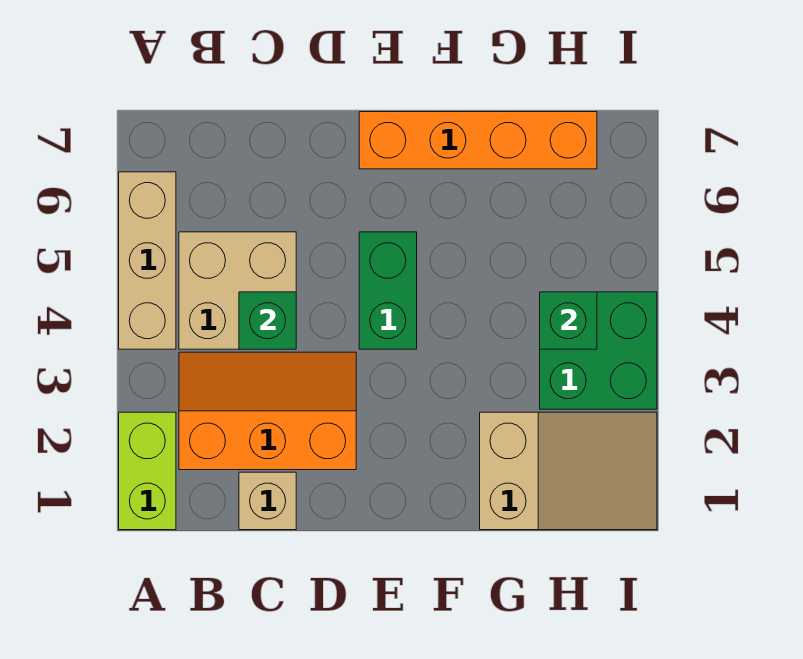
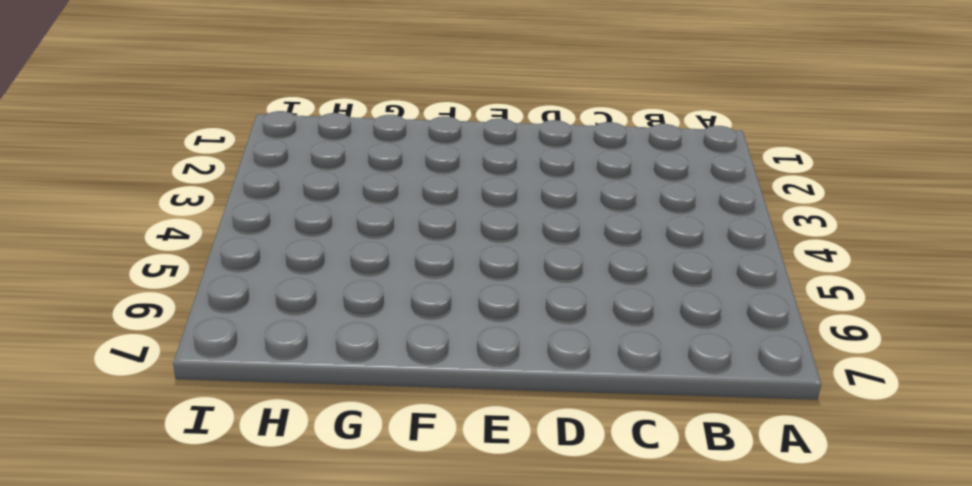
none -> lime brick A1:A2 level 1
none -> tan brick A4:A6 level 1

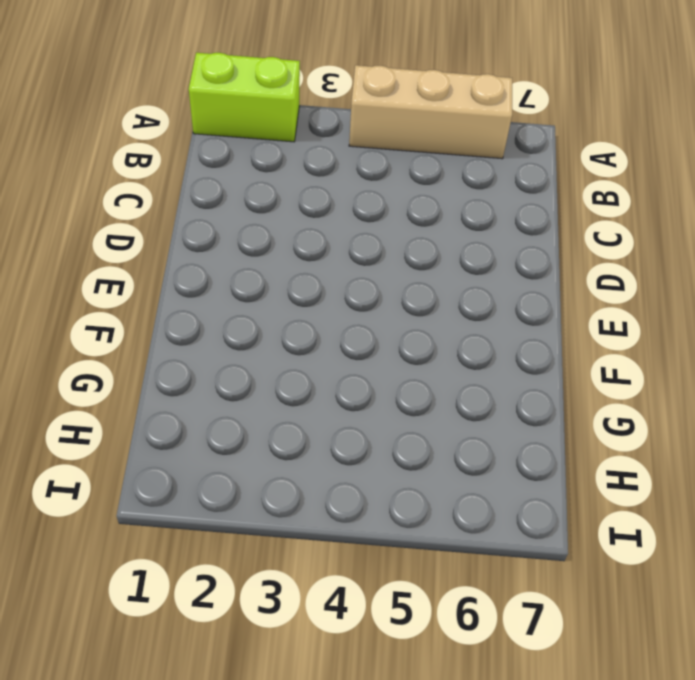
none -> orange slope B2:D3 level 1 top 2
none -> tan brick B4:C5 level 1

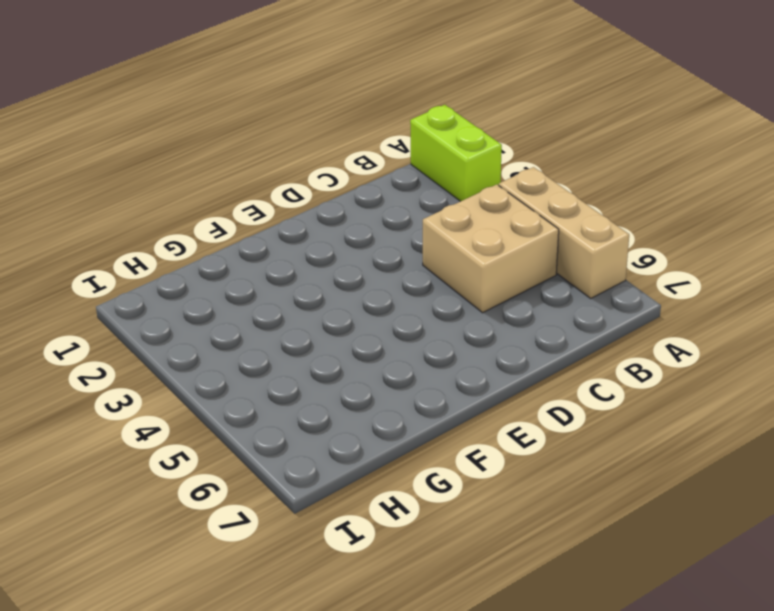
none -> orange slope B2:D3 level 1 top 2
none -> tan brick C1 level 1

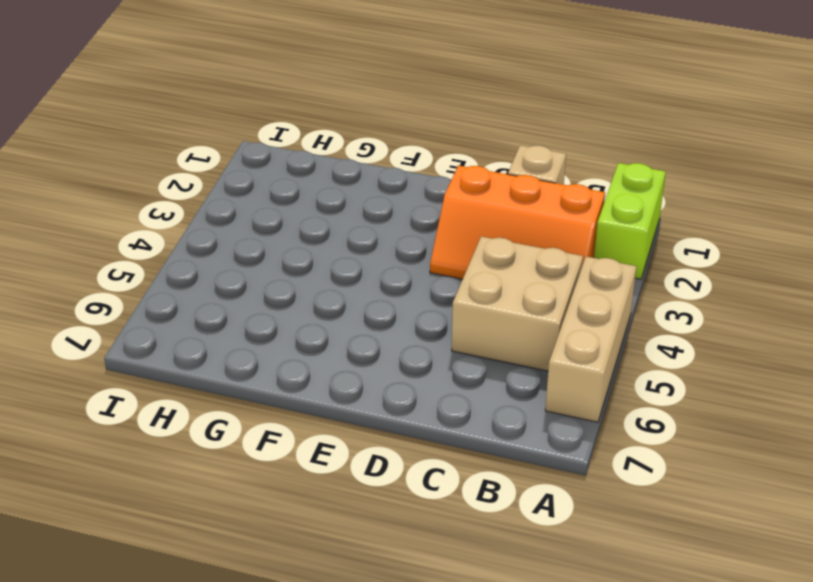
none -> green brick E4:E5 level 1
none -> orange brick E7:H7 level 1

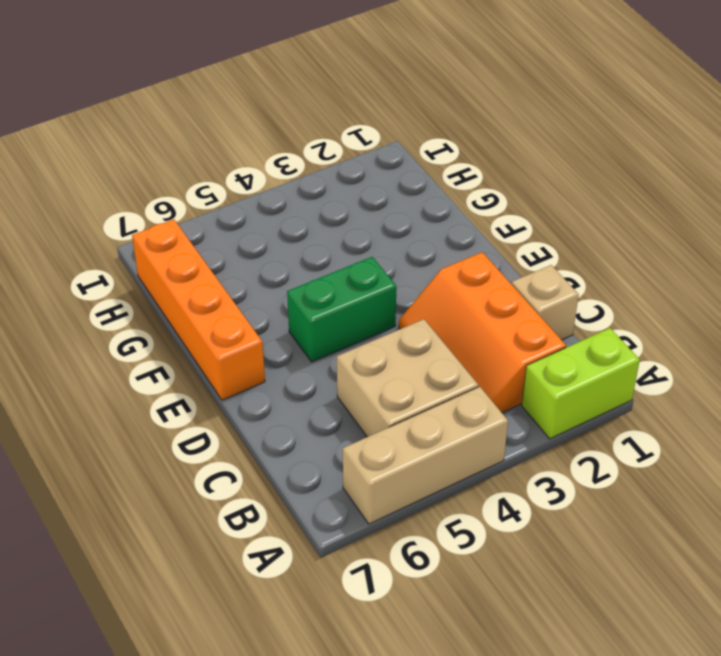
none -> tan slope G1:I2 level 1 top G
none -> green brick H3:I4 level 1

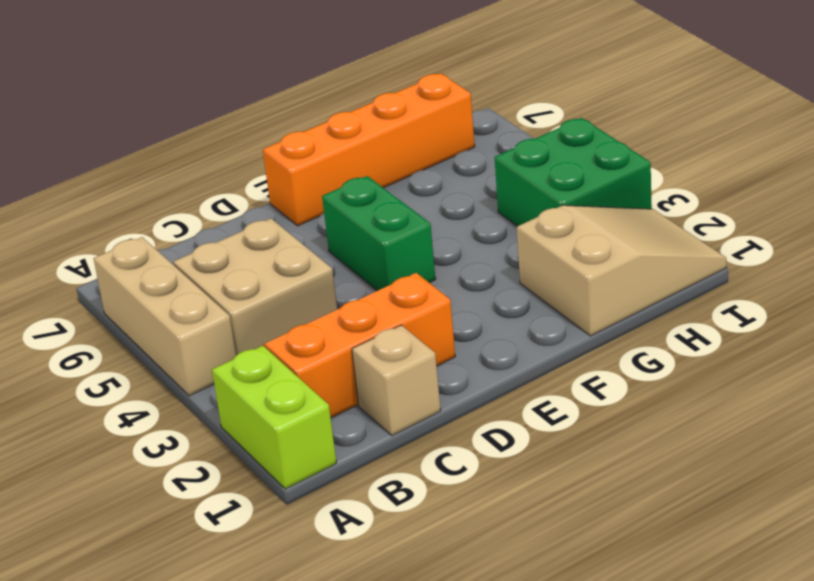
none -> green brick C4 level 2
none -> green brick H4 level 2

